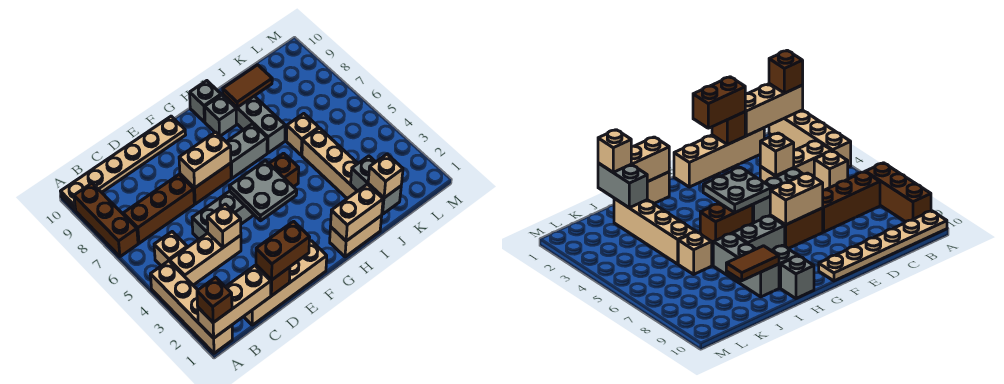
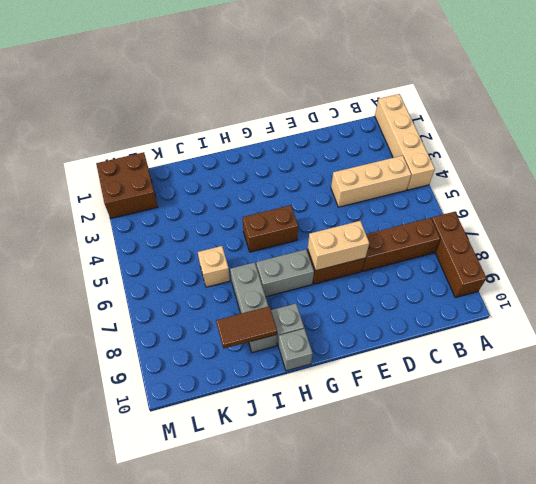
brown brick L1:M2 level 1 -> none
none -> tan plate A10:F10 level 1
none -> tan brick B5 level 1
none -> tan brick C1:F1 level 1

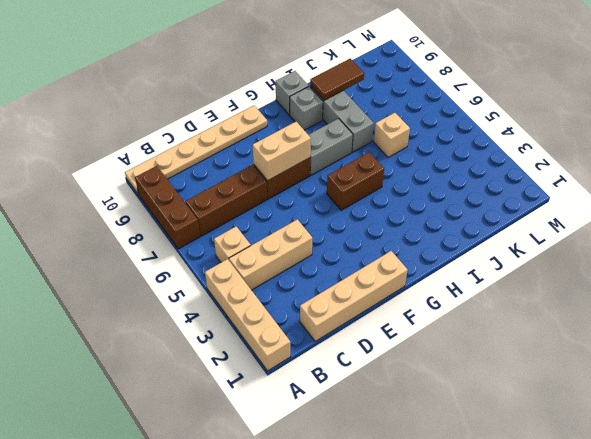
none -> grey brick D5:F5 level 1
none -> tan brick H1:I1 level 1
none -> tan brick J2:J5 level 1

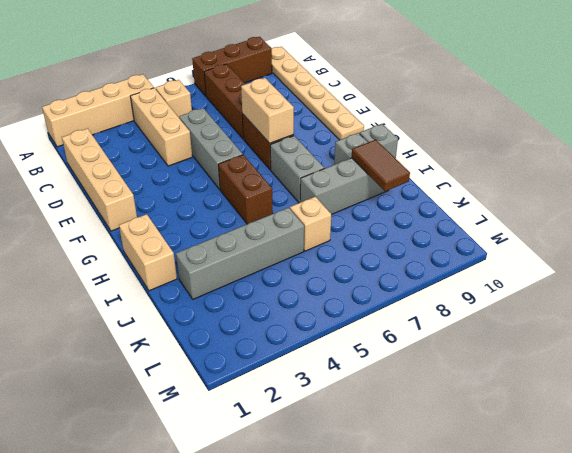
grey brick J2:J5 level 1 -> tan brick J2:J5 level 1
none -> tan brick A1:C1 level 2
none -> brown brick D1 level 2
none -> tan brick D4 level 2

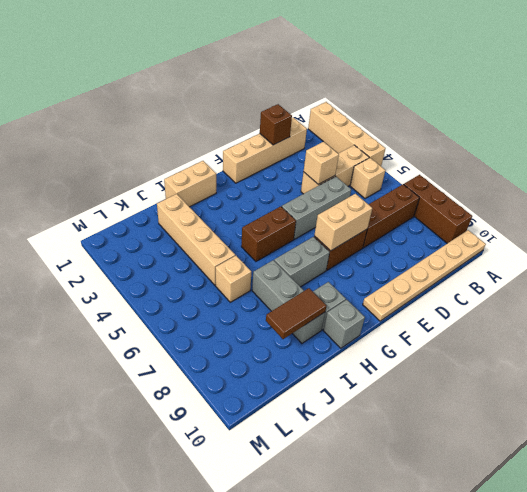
none -> tan brick A1:C1 level 2
none -> grey plate F4:G5 level 2
none -> tan brick H1:I1 level 2

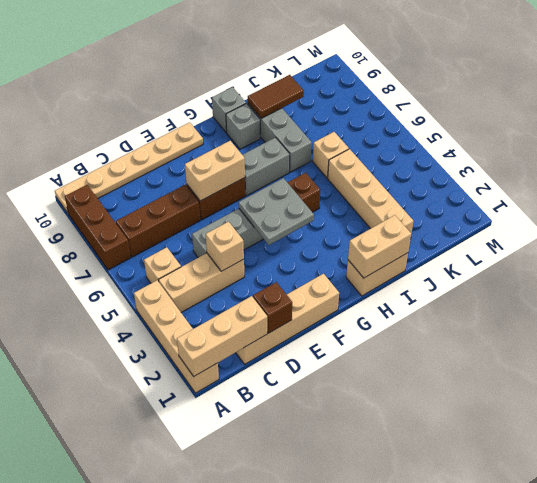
none -> grey brick J1:J2 level 2
none -> brown brick A1 level 3
none -> brown brick D1:E1 level 3

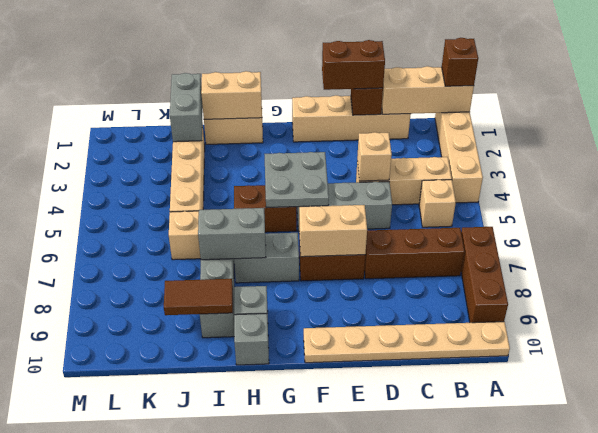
grey brick H7:I7 level 2 -> none
none -> tan brick J1 level 3

